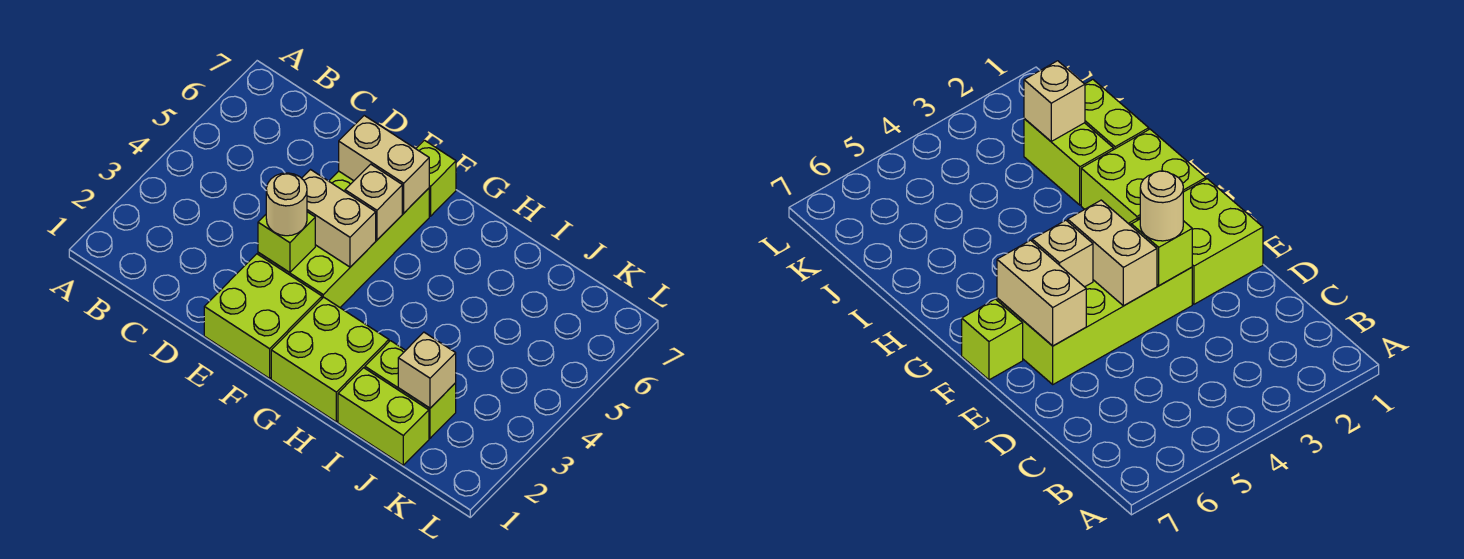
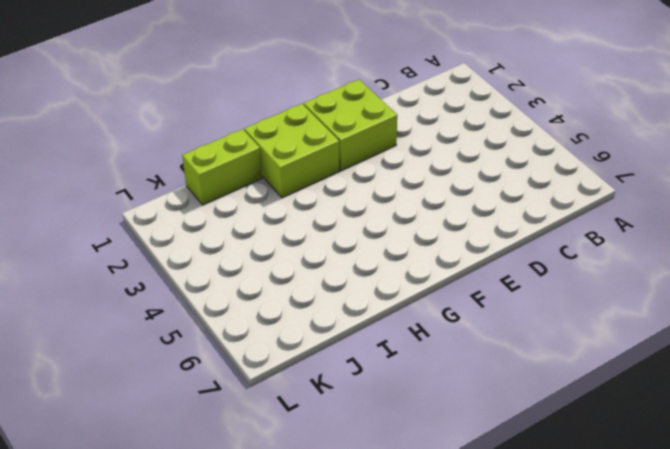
none -> lime brick E3:F6 level 1
none -> lime brick F7 level 1
none -> lime brick I2:J2 level 1

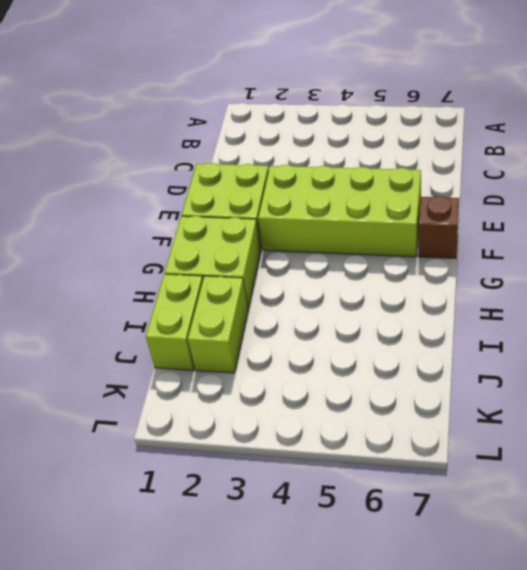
brown brick F7 level 1 -> lime brick F7 level 1
none -> lime brick E3 level 2
none -> tan brick E4:F4 level 2
none -> tan brick E6:F6 level 2

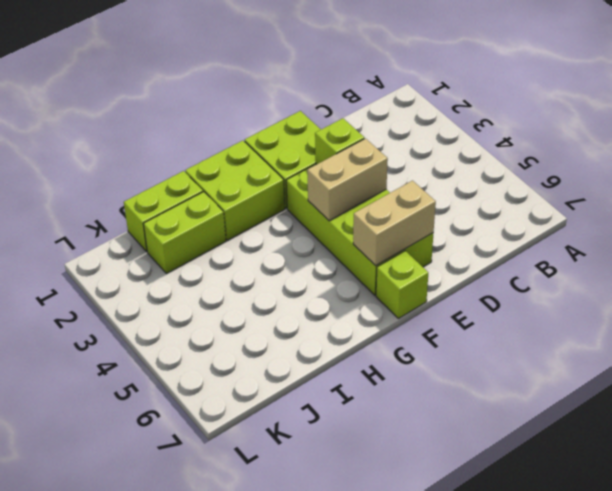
none -> tan brick F5 level 2
none -> tan brick J2 level 2
none -> tan round brick E3 level 3

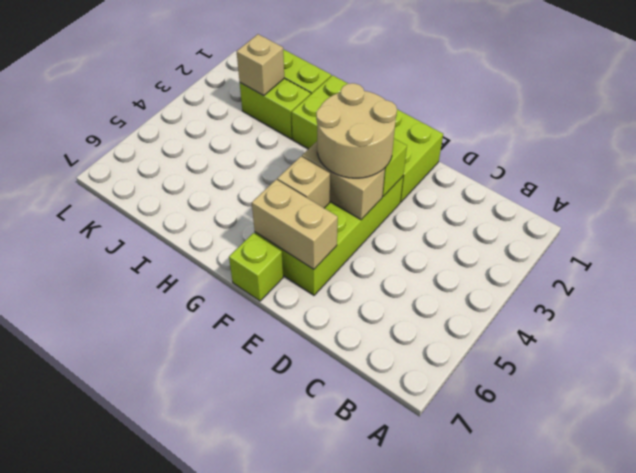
tan round brick E3:F4 level 3 -> tan round brick E3 level 3

